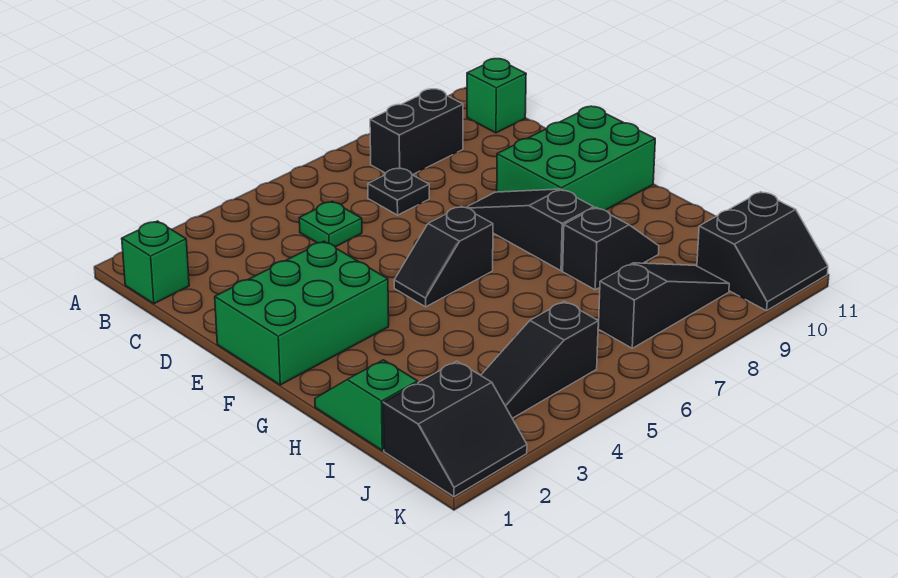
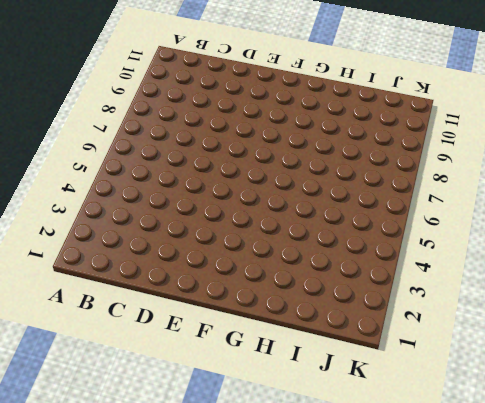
none -> green brick B1 level 1
none -> black brick B8:B9 level 1
none -> green brick B11 level 1

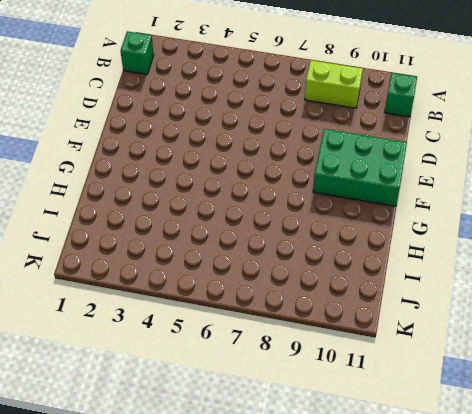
lime brick B8:B9 level 1 -> black brick B8:B9 level 1
none -> green plate C5 level 1
none -> black plate C7 level 1
none -> green brick E1:F3 level 1

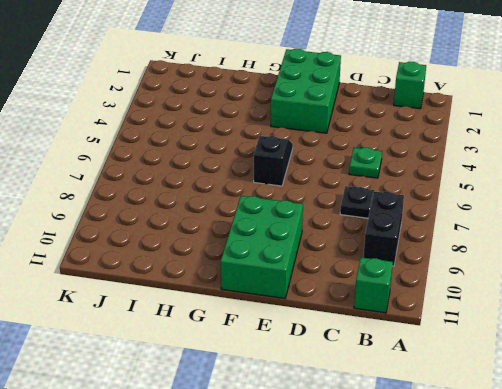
none -> black slope E8:G8 level 1 top G
none -> green slope H1:I1 level 1 top I
none -> black slope H8:H9 level 1 top 8

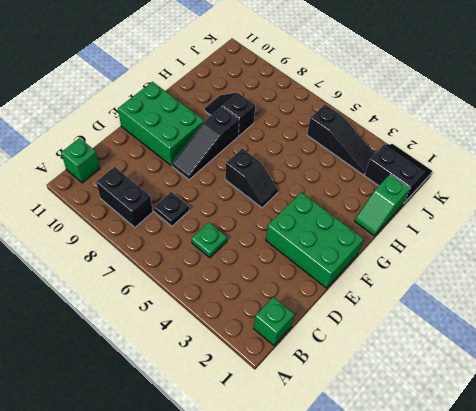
none -> black slope J7:J9 level 1 top 7
none -> black slope J10:K11 level 1 top J

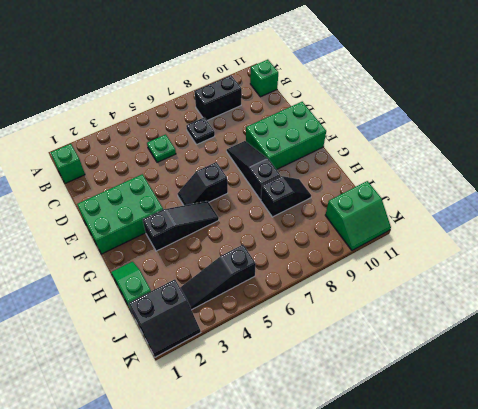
black slope G3:G5 level 1 top 3 -> black slope J7:J9 level 1 top 7
green slope J10:K11 level 1 top J -> black slope J10:K11 level 1 top J

